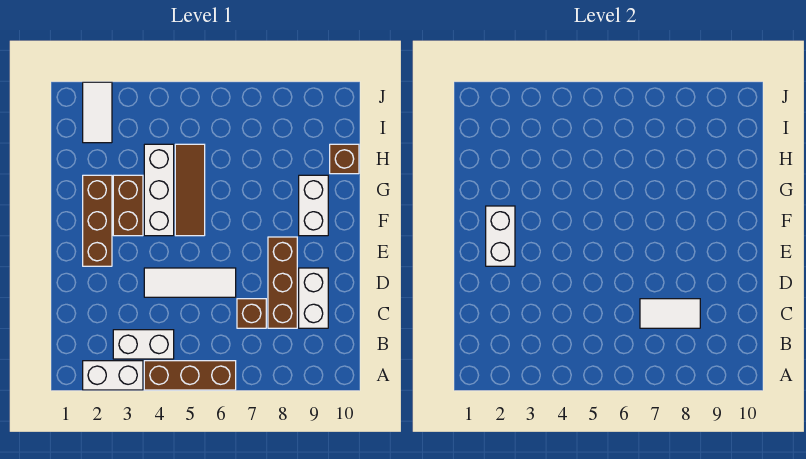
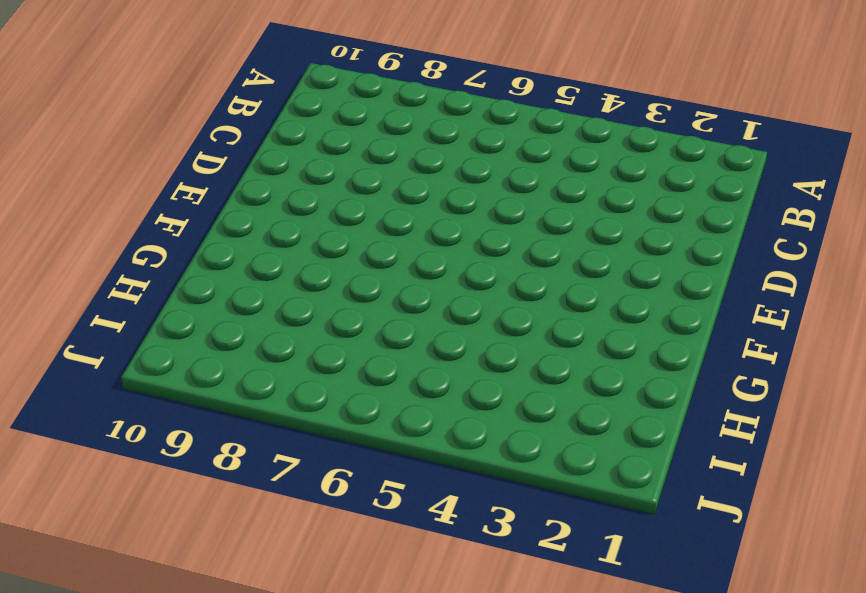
none -> white brick A2:A3 level 1
none -> brown brick A4:A6 level 1
none -> white brick B3:B4 level 1

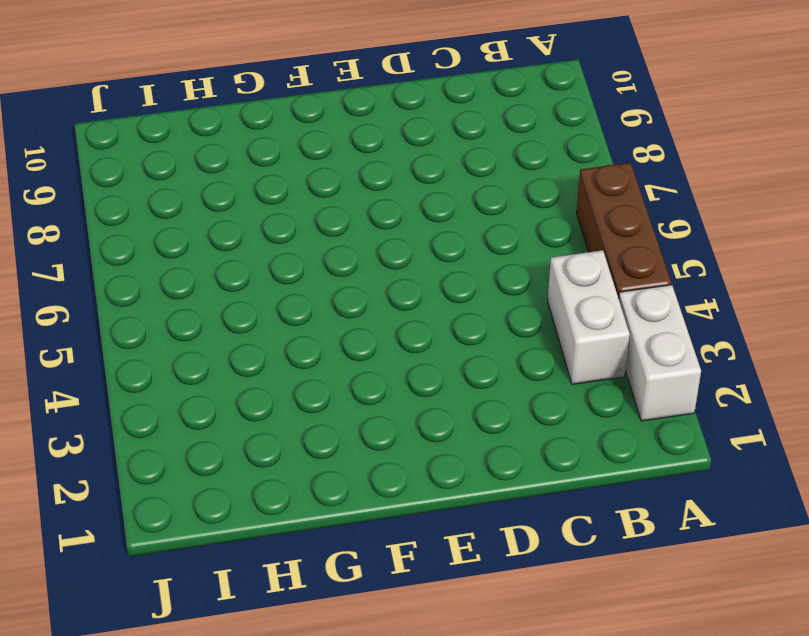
none -> brown brick C7 level 1
none -> brown brick C8:E8 level 1
none -> white brick C9:D9 level 1

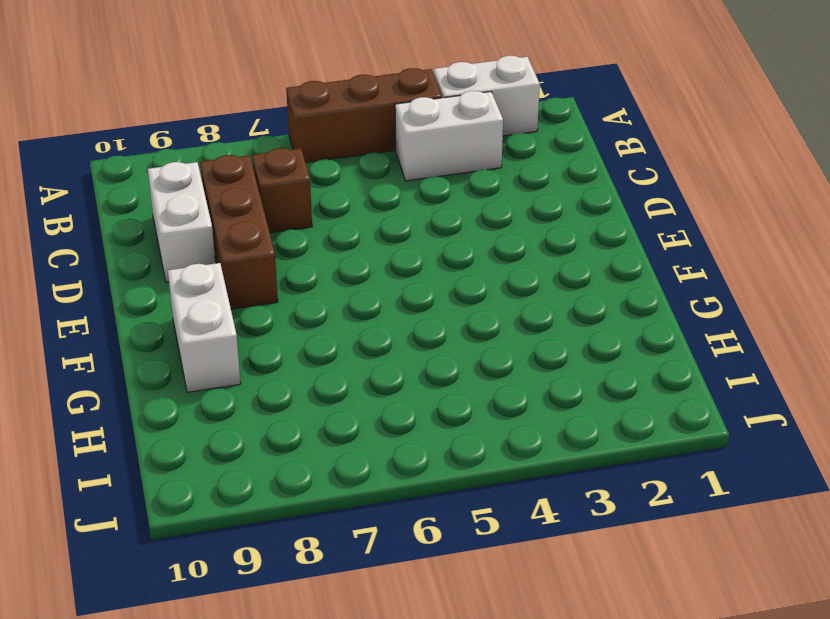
none -> white tile D4:D6 level 1
none -> brown brick E2:G2 level 1
none -> brown brick F3:G3 level 1

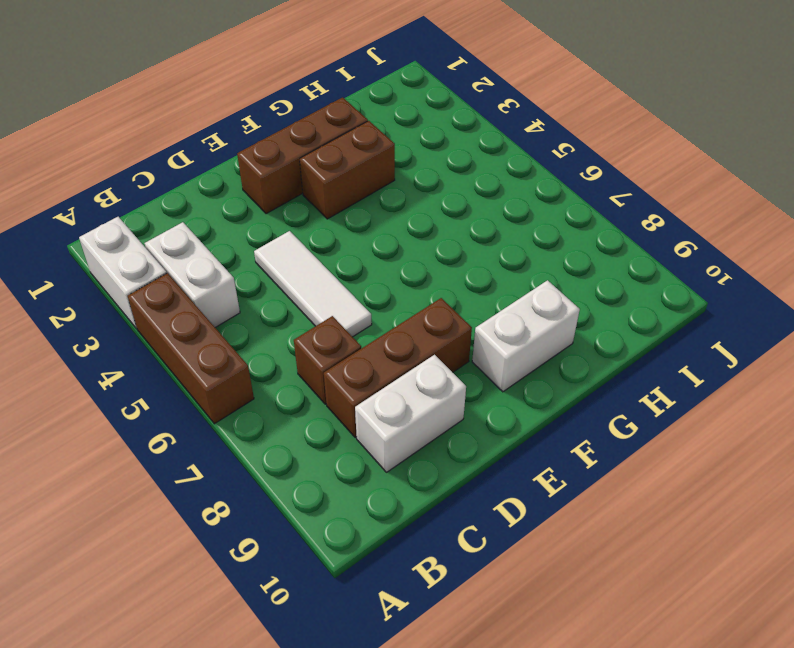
none -> white brick F4:H4 level 1
none -> brown tile F5:H5 level 1
none -> brown brick H10 level 1

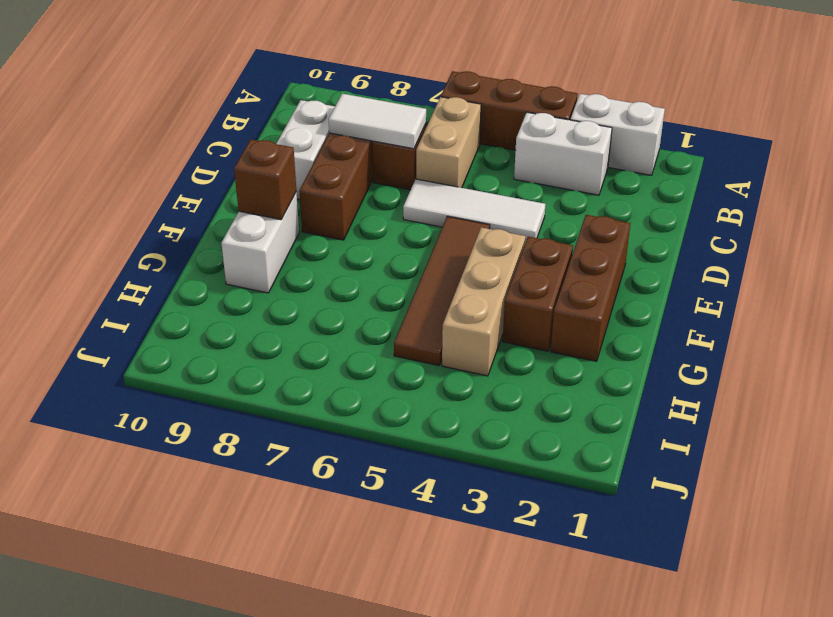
tan brick B6:C6 level 1 -> none
brown tile E5:H5 level 1 -> brown tile F5:H5 level 1
tan brick F4:H4 level 1 -> white brick F4:H4 level 1
brown brick F9 level 2 -> brown brick H10 level 1
none -> white tile I2:J2 level 1
none -> white brick E2:F2 level 2

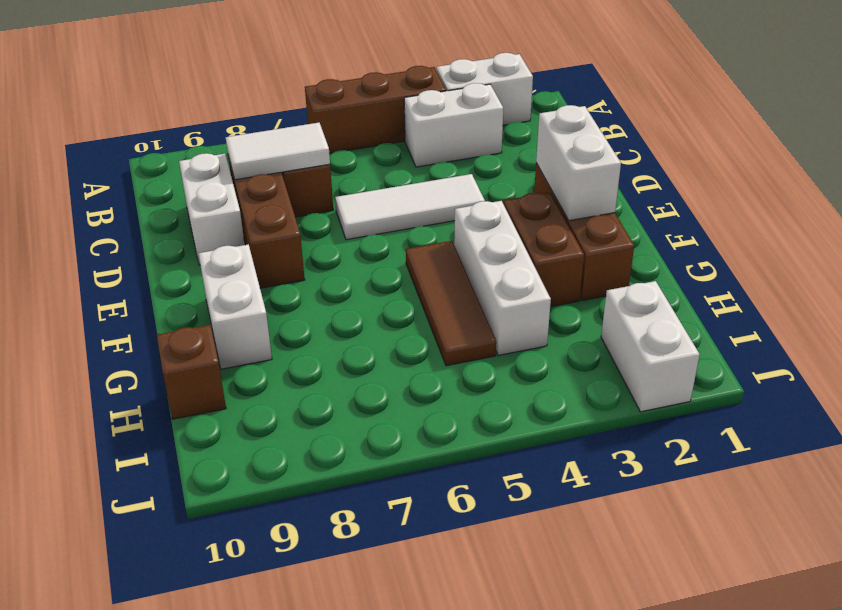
white brick I2:J2 level 1 -> white tile I2:J2 level 1

